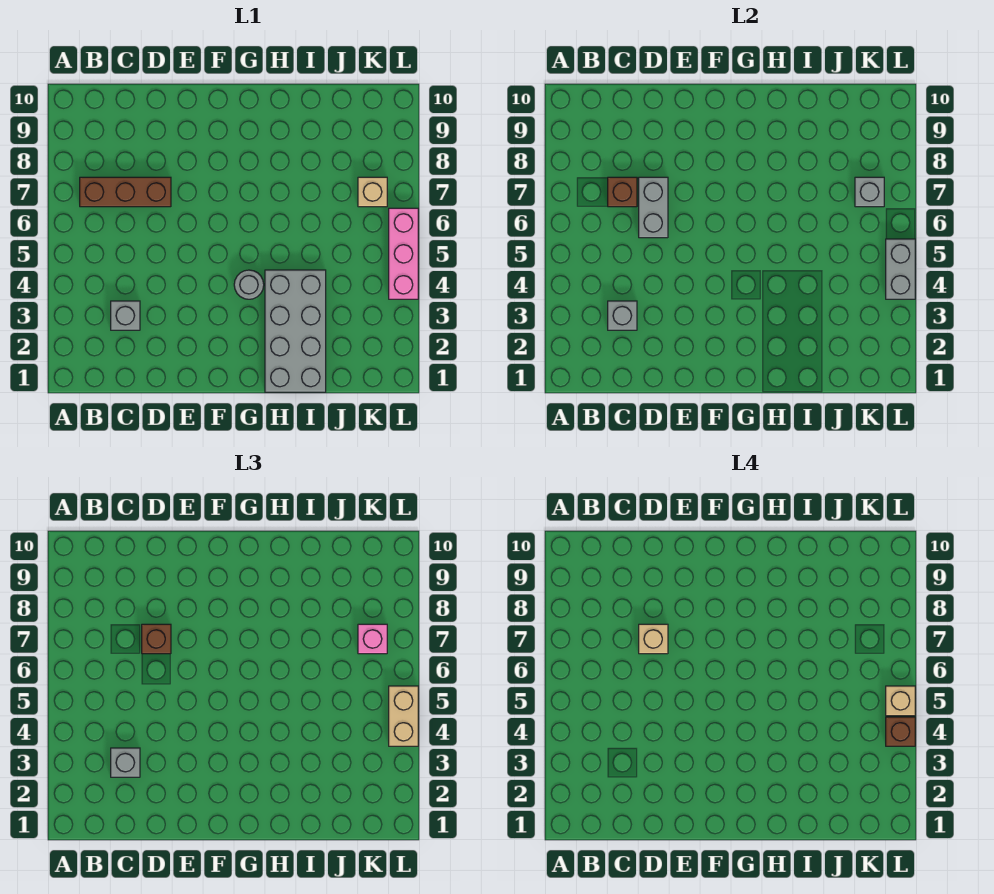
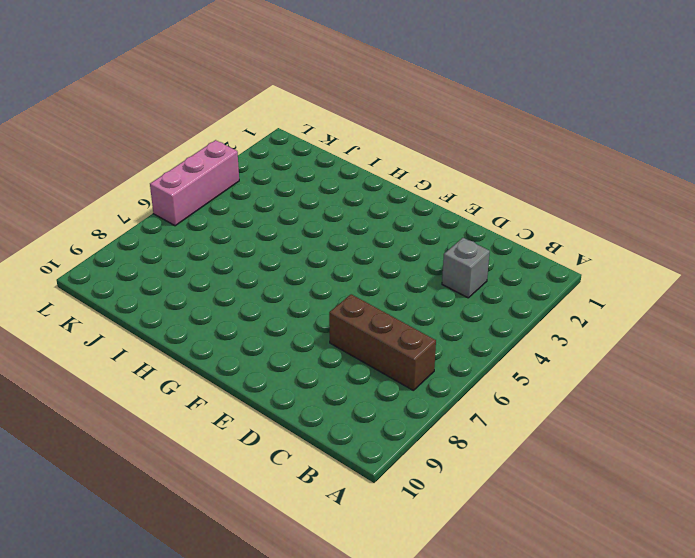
none -> grey round brick G4 level 1
none -> grey brick H1:I4 level 1
none -> tan brick K7 level 1

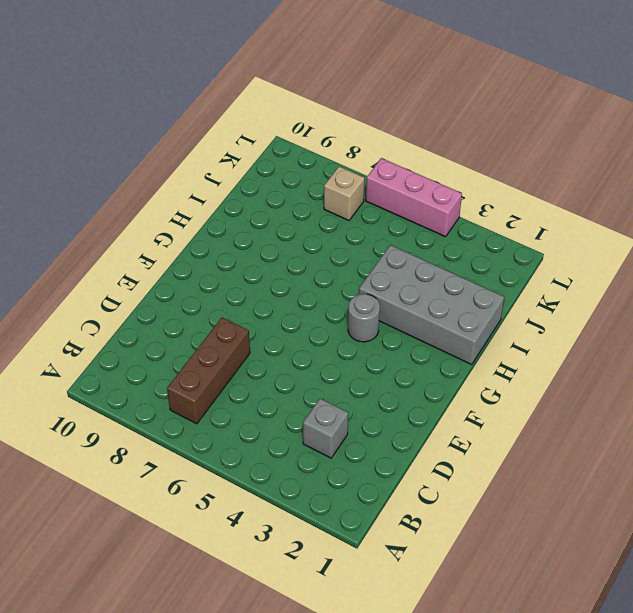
none -> grey brick C3 level 2
none -> brown brick C7 level 2
none -> grey brick D6:D7 level 2

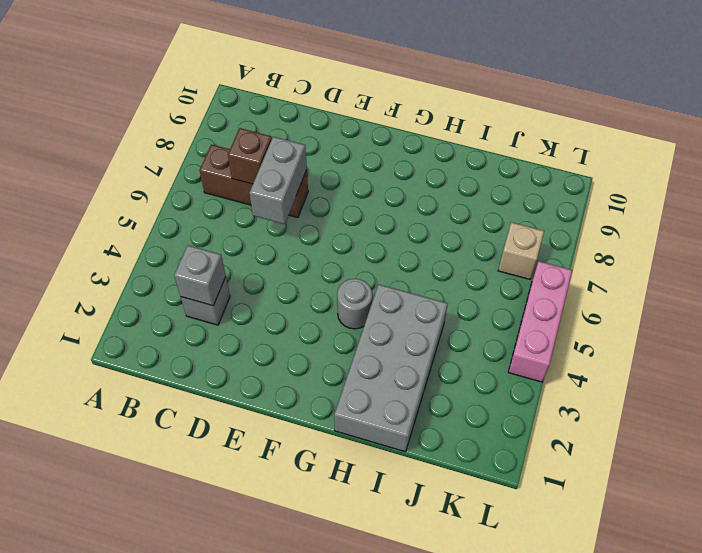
none -> grey brick K7 level 2
none -> grey brick L4:L5 level 2
none -> grey brick C3 level 3

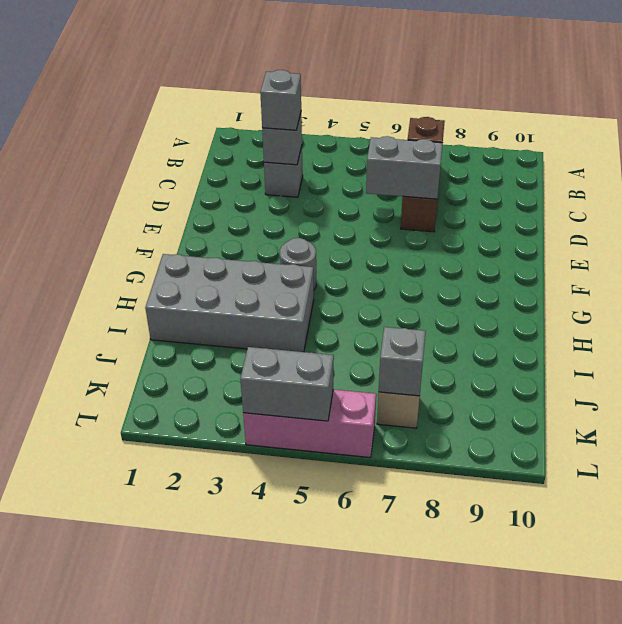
none -> brown brick D7 level 3
none -> pink brick K7 level 3
none -> tan brick L4:L5 level 3

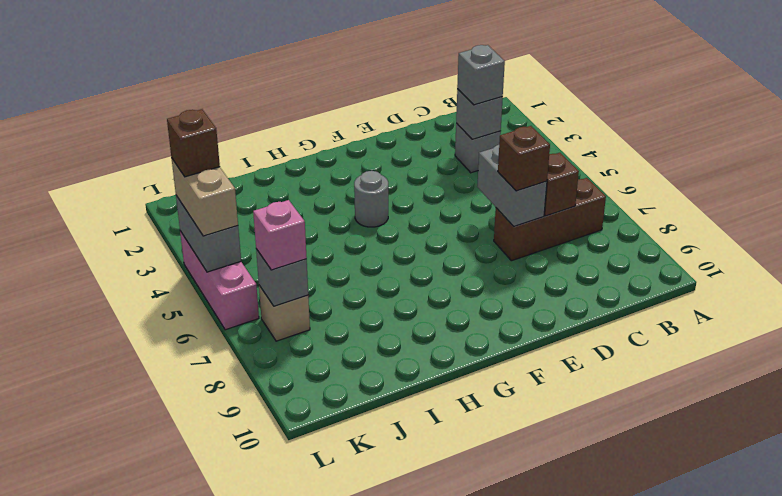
none -> grey brick H1:I4 level 1
none -> tan brick D7 level 4
none -> tan brick L5 level 4

